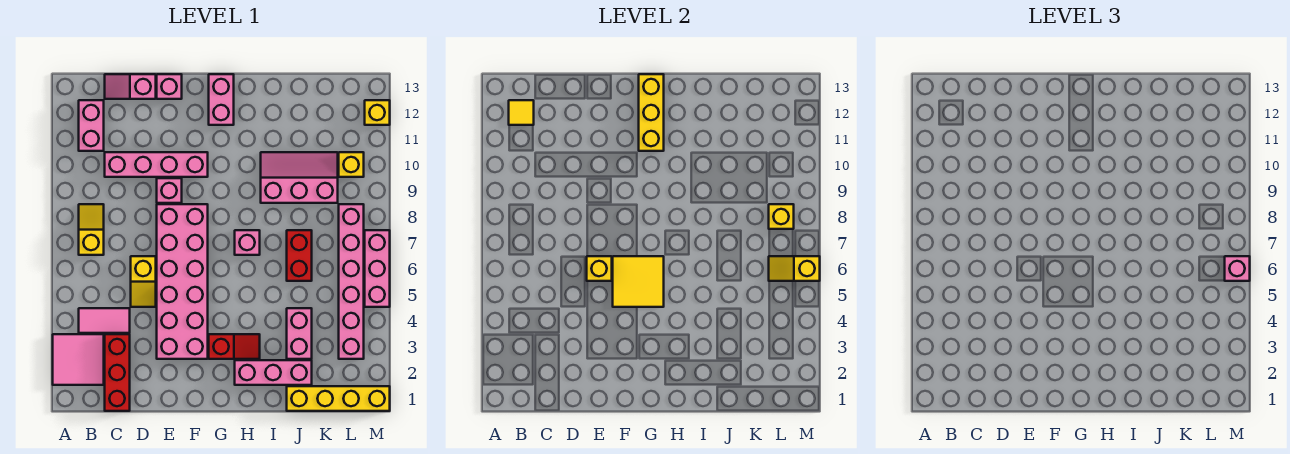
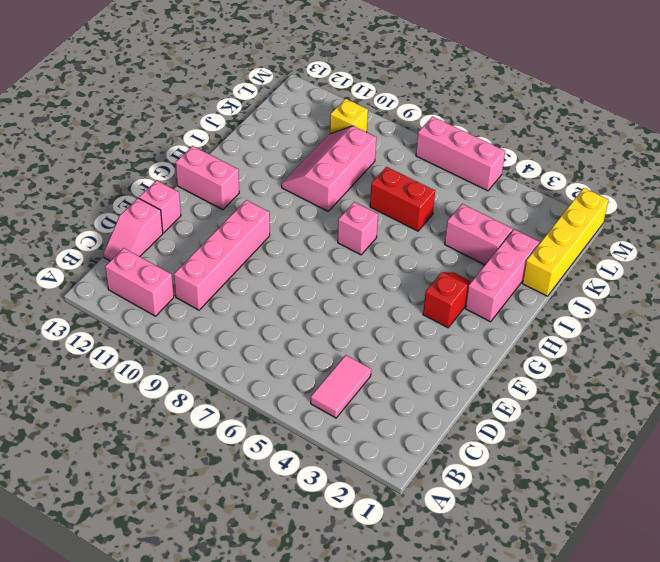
none -> pink tile A2:B3 level 1
none -> yellow slope B7:B8 level 1 top 7
none -> red brick C1:C3 level 1
none -> yellow slope D5:D6 level 1 top 6

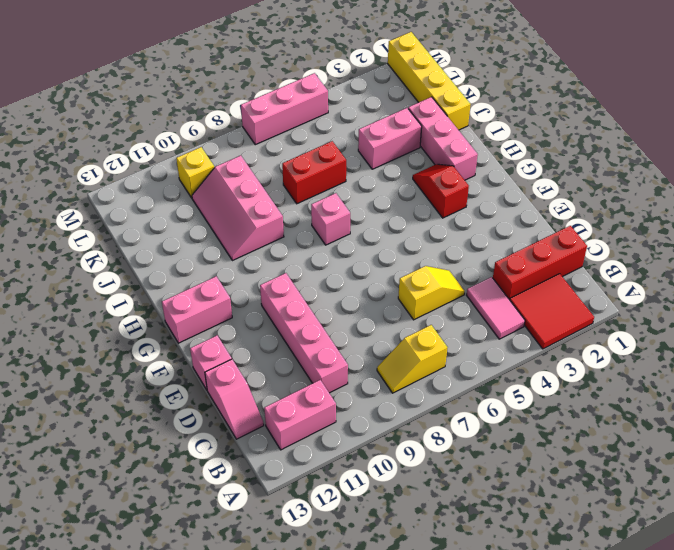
red tile A2:B3 level 1 -> pink tile A2:B3 level 1
none -> pink brick E3:F8 level 1
none -> pink brick E9 level 1
none -> pink brick L3:L8 level 1
none -> yellow brick M12 level 1

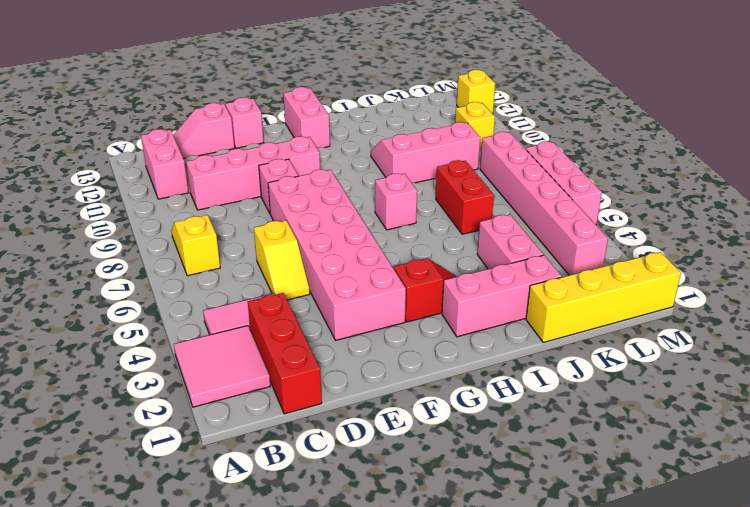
none -> yellow tile B12 level 2
none -> yellow brick E6 level 2
none -> yellow tile F5:G6 level 2
none -> yellow brick G11:G13 level 2

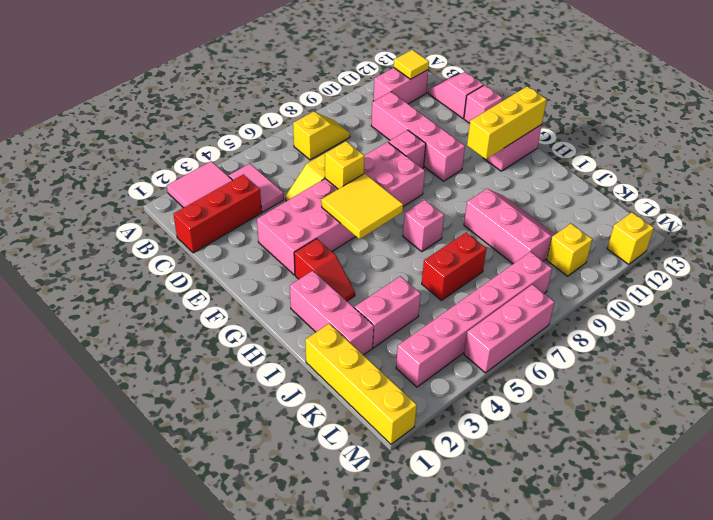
none -> yellow slope L6:M6 level 2 top M
none -> yellow brick L8 level 2
none -> pink brick M6 level 3

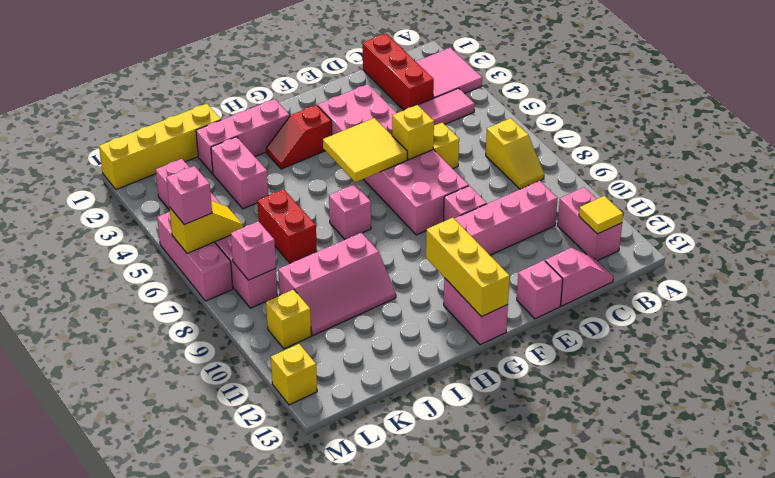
pink brick L8 level 2 -> yellow brick L8 level 2

